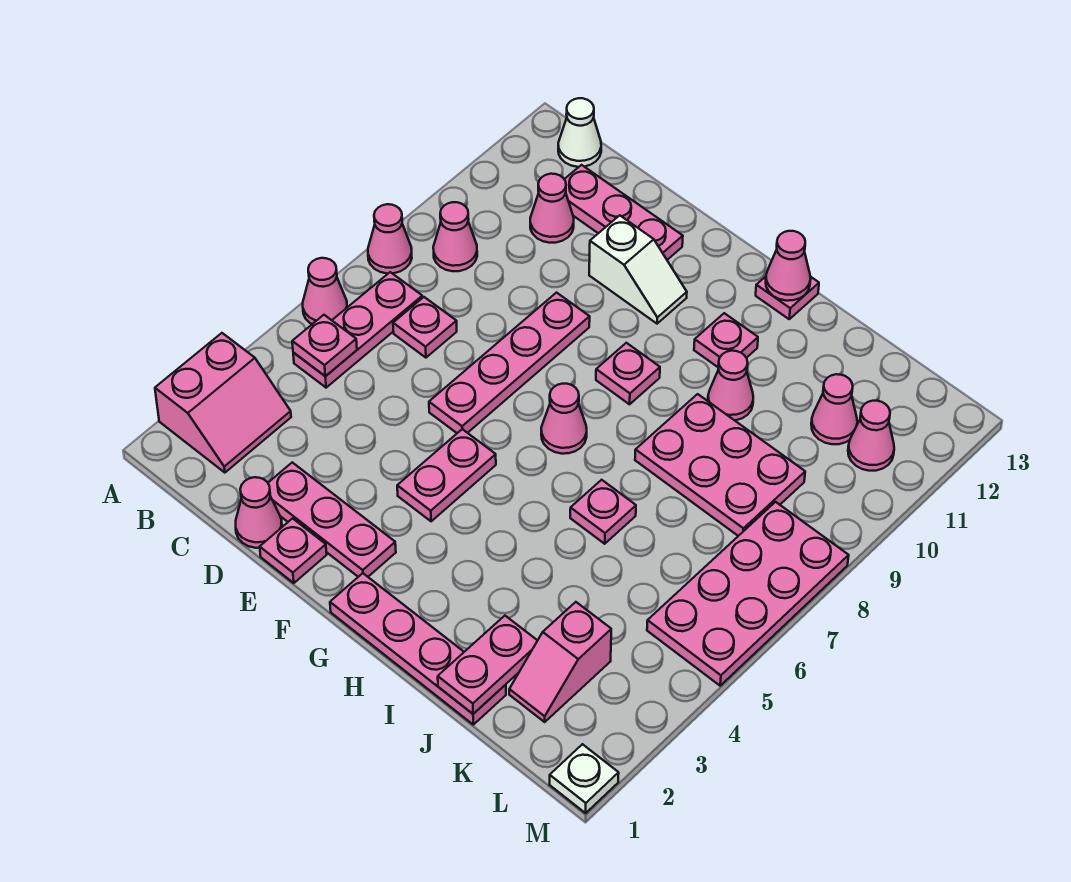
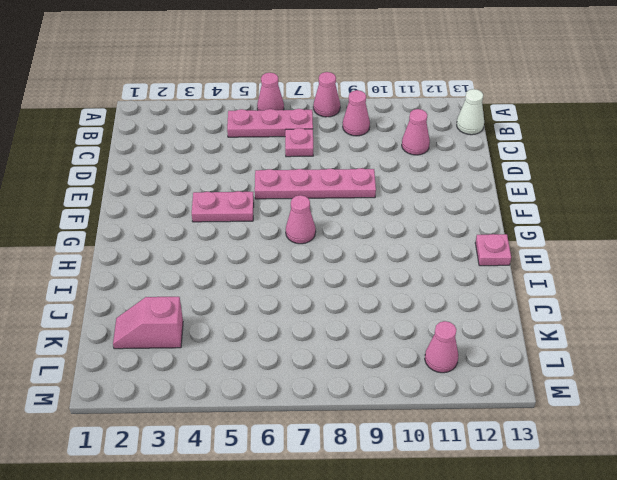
none -> pink slope A2:B3 level 1 top A
none -> pink plate C12:E12 level 1
none -> pink cone D1 level 1
none -> pink plate D2:F2 level 1

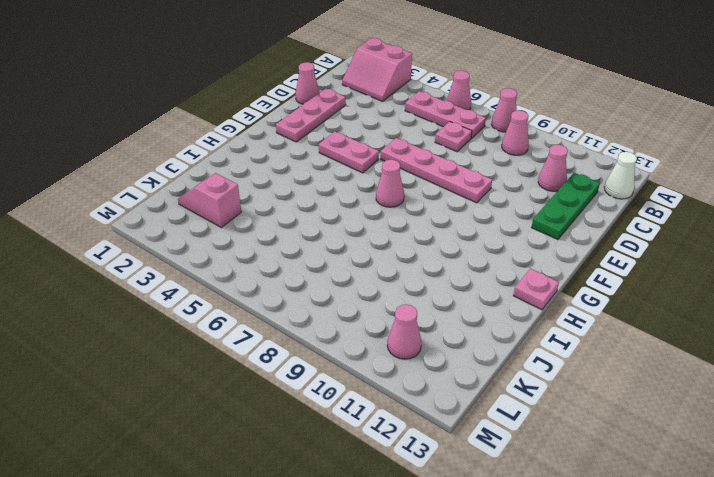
green plate C12:E12 level 1 -> pink plate C12:E12 level 1
none -> pink plate E1 level 1
none -> white slope E11:F11 level 1 top E
none -> pink plate G1:J1 level 1
none -> pink plate G9 level 1

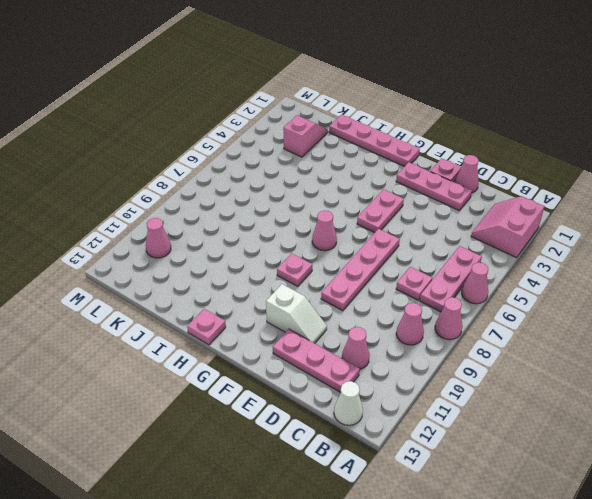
white slope E11:F11 level 1 top F -> white slope E11:F11 level 1 top E
none -> pink plate H11 level 1
none -> pink plate I6 level 1
none -> pink plate I8:K9 level 1
none -> pink cone I10 level 1

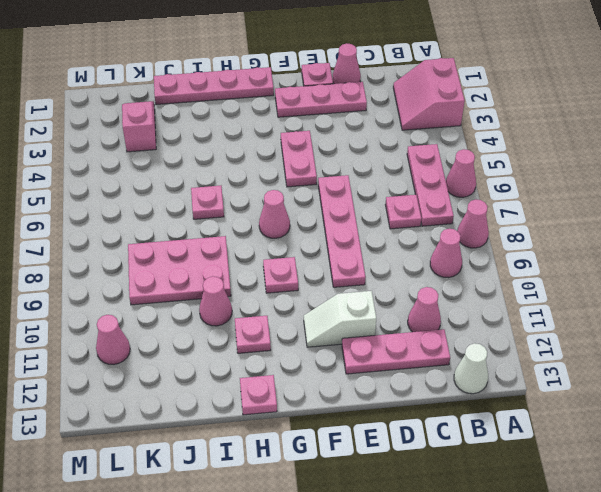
none -> pink cone K11 level 1
none -> pink plate L5:M8 level 1
none -> white plate M1 level 1
none -> pink plate B5 level 2

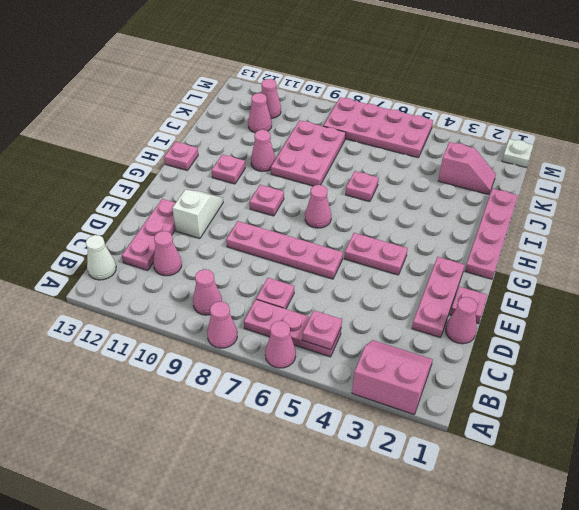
none -> pink cone H13 level 2
none -> pink plate J1:J2 level 2

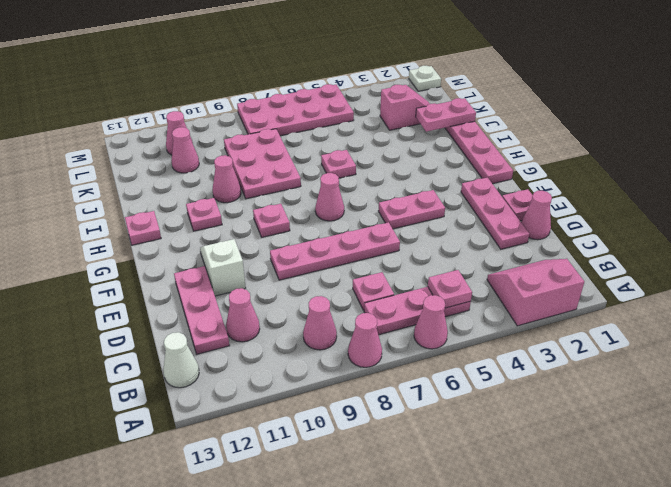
none -> pink cone H13 level 2

